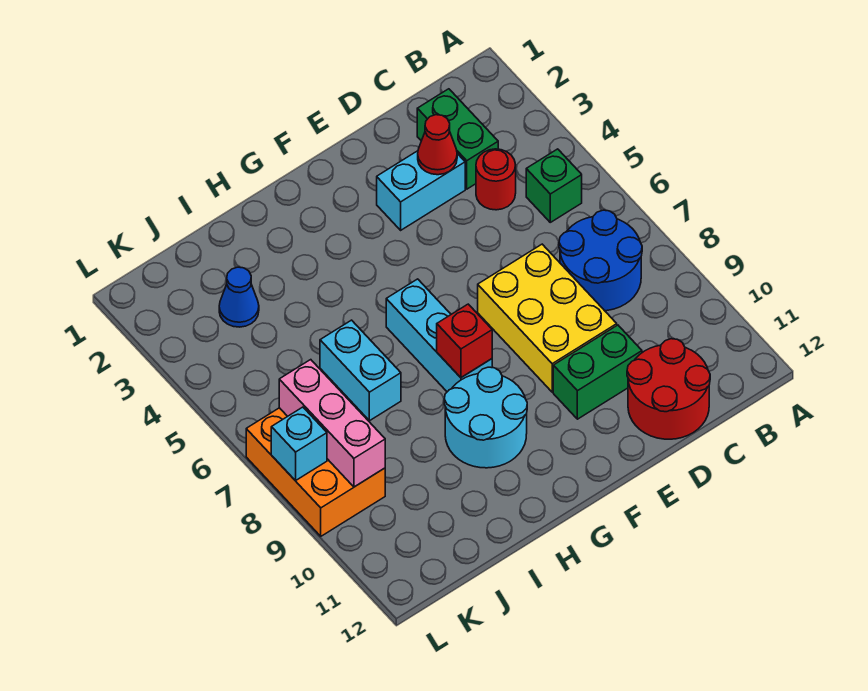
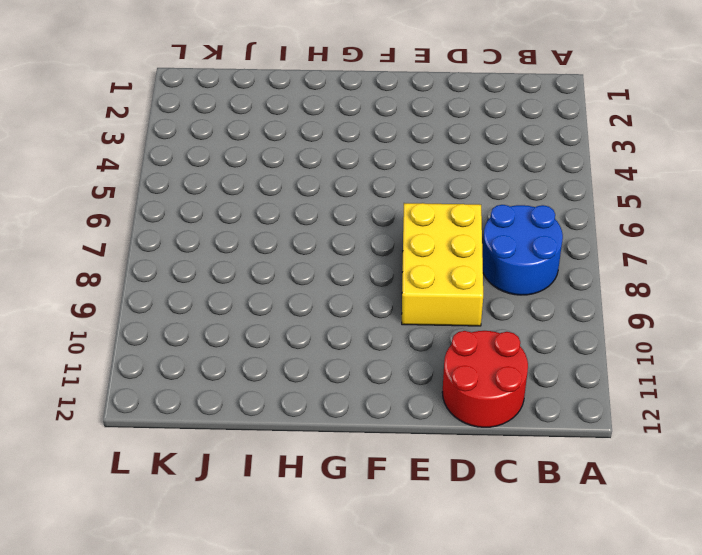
none -> green brick B5 level 1
none -> green brick C2:C3 level 1
none -> red round brick C4 level 1

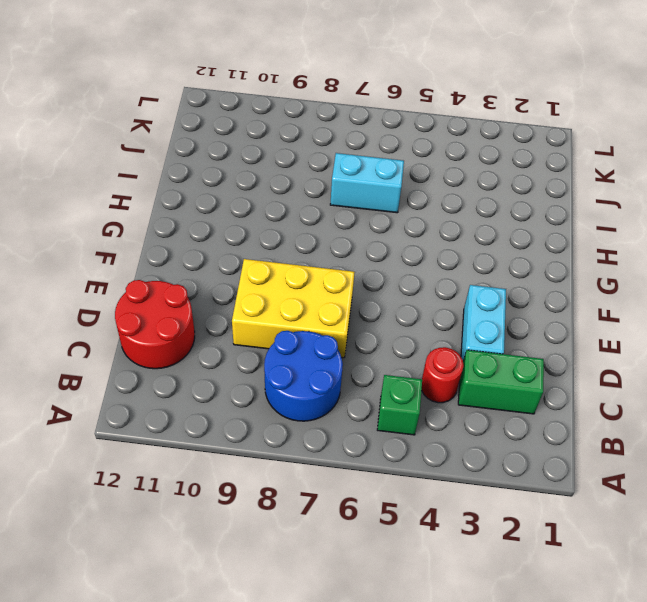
none -> green brick D10:E10 level 1
none -> cyan brick G6:G8 level 1
none -> cyan round brick G9:H10 level 1

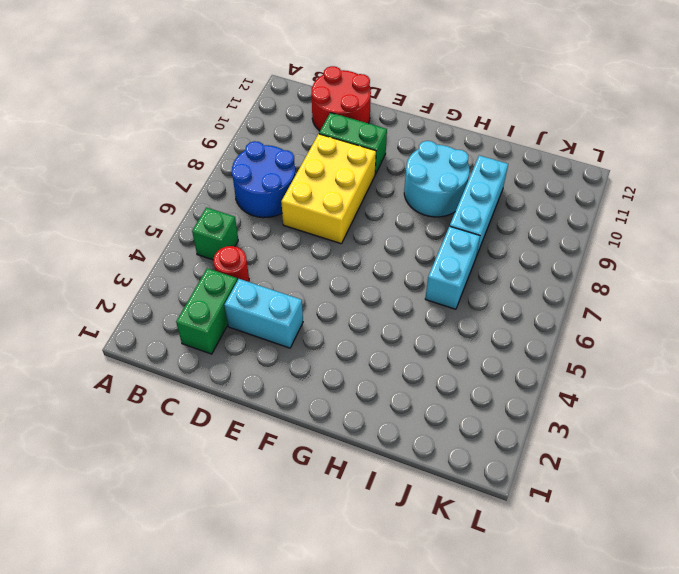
cyan brick I8:I10 level 1 -> cyan brick G6:G8 level 1
none -> blue cone J3 level 1
none -> orange brick K7:L9 level 1
none -> red cone D3 level 2

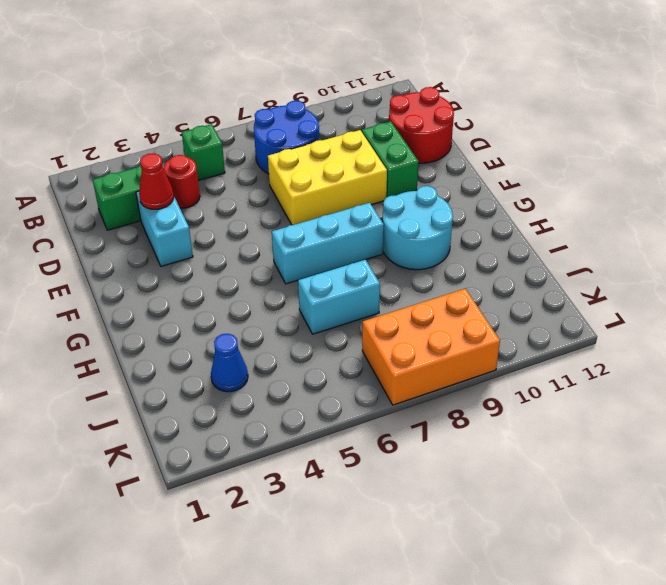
none -> red brick G8 level 2
none -> pink brick K7:K9 level 2
none -> cyan brick L8 level 2

